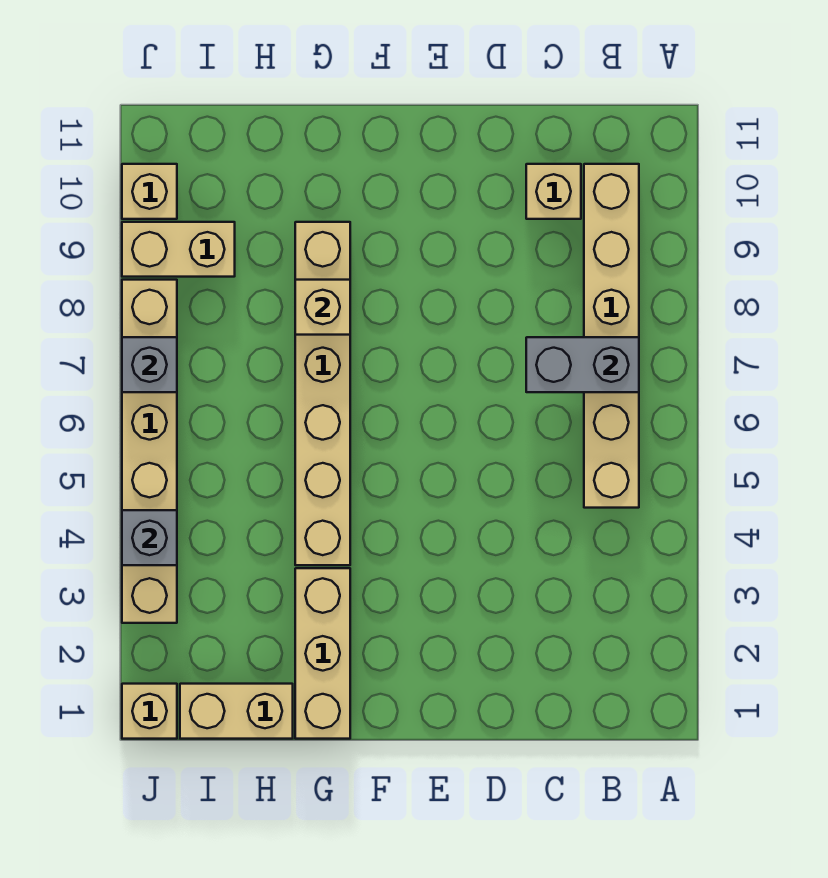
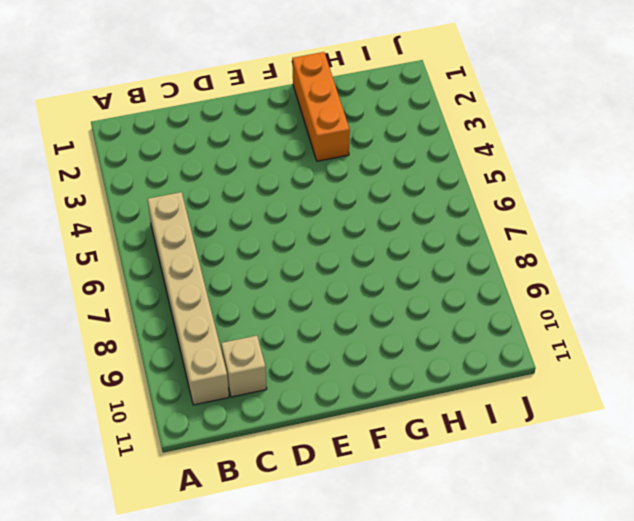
orange brick G1:G3 level 1 -> tan brick G1:G3 level 1
none -> tan brick G4:G9 level 1
none -> tan brick H1:I1 level 1
none -> tan brick I9:J9 level 1

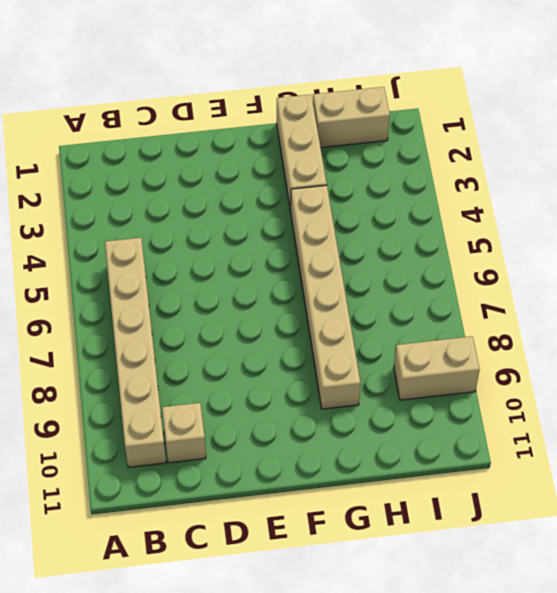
none -> tan brick J1 level 1
none -> tan brick J3:J8 level 1
none -> tan brick J10 level 1

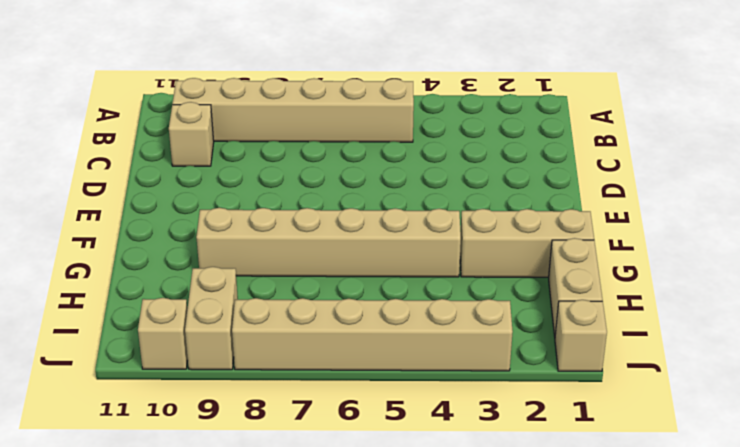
none -> grey brick B7:C7 level 2
none -> tan brick G8 level 2
none -> grey brick J4 level 2

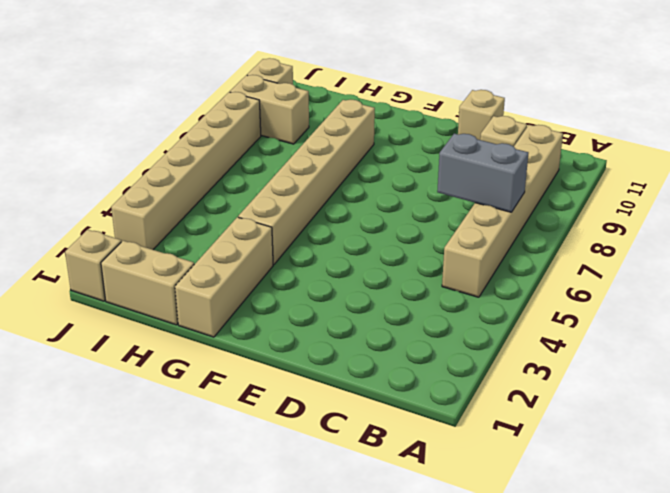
tan brick D11 level 1 -> tan brick G8 level 2
none -> grey brick J4 level 2
none -> grey brick J7 level 2

